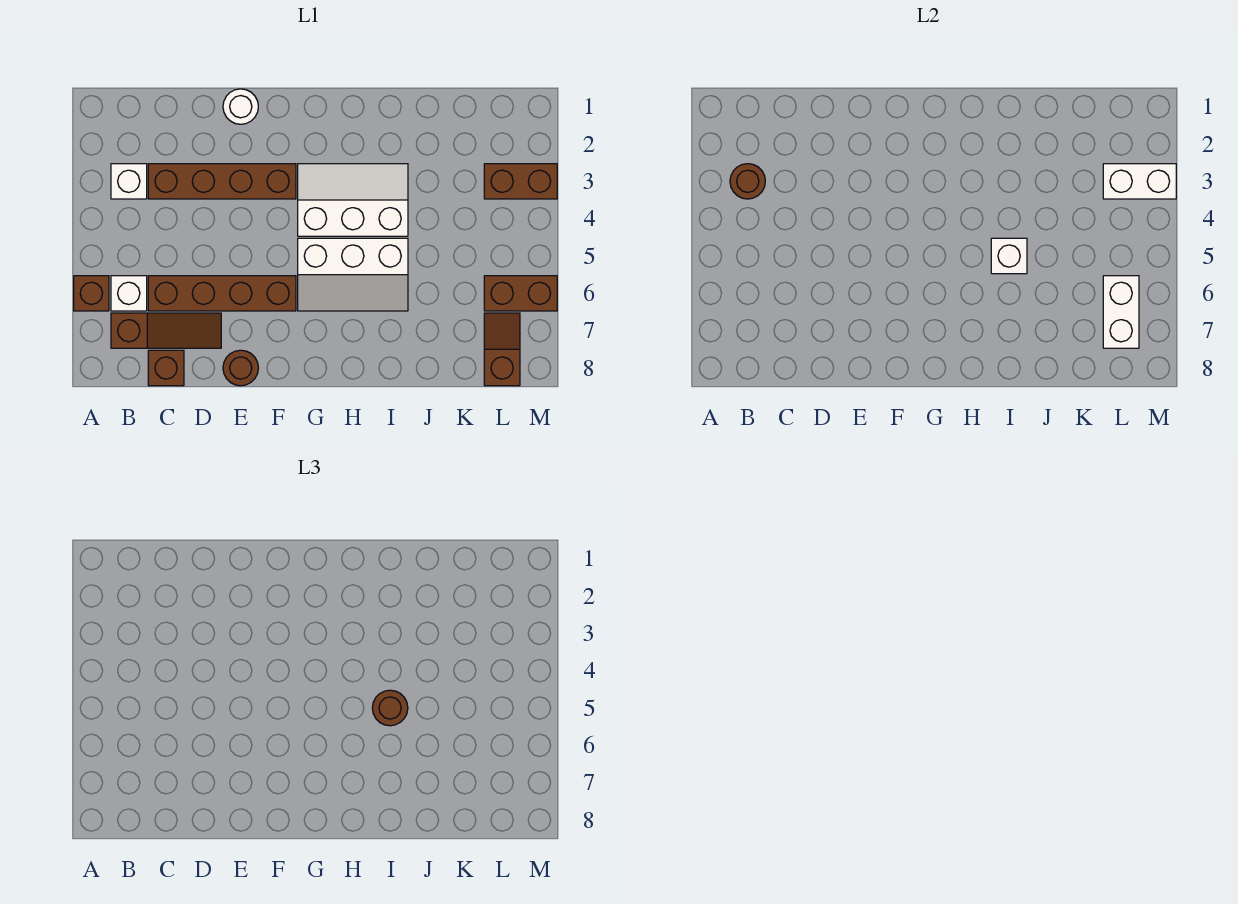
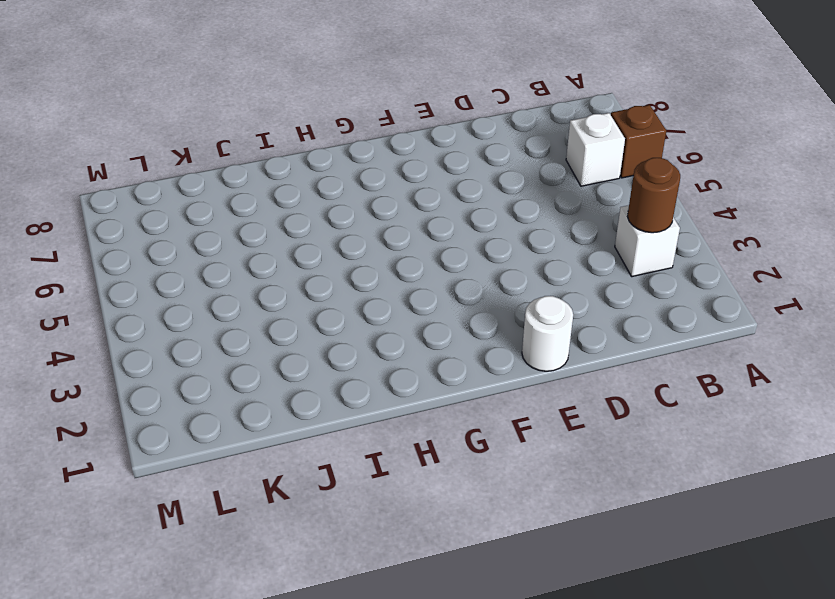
none -> brown slope B7:D7 level 1 top B
none -> brown brick C3:F3 level 1
none -> brown brick C6:F6 level 1

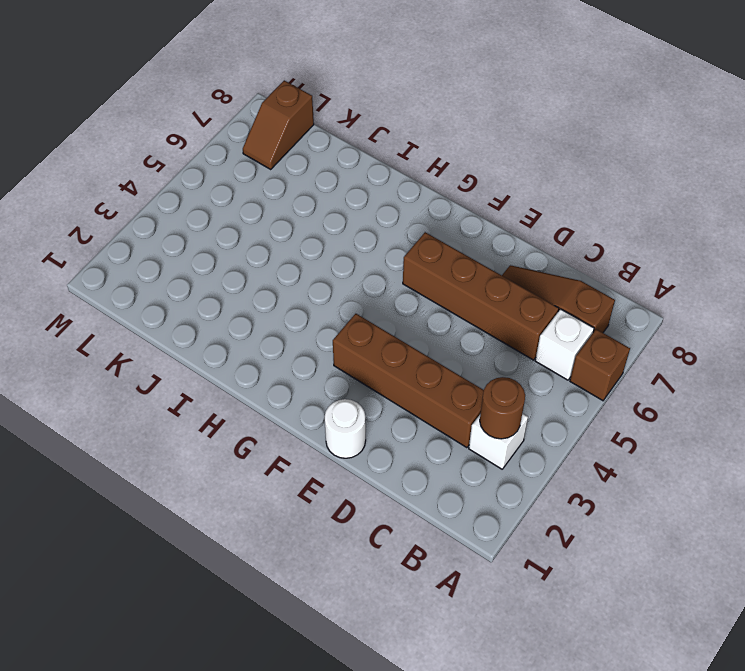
none -> brown brick C8 level 1
none -> brown round brick E8 level 1
none -> white slope G3:I4 level 1 top 4

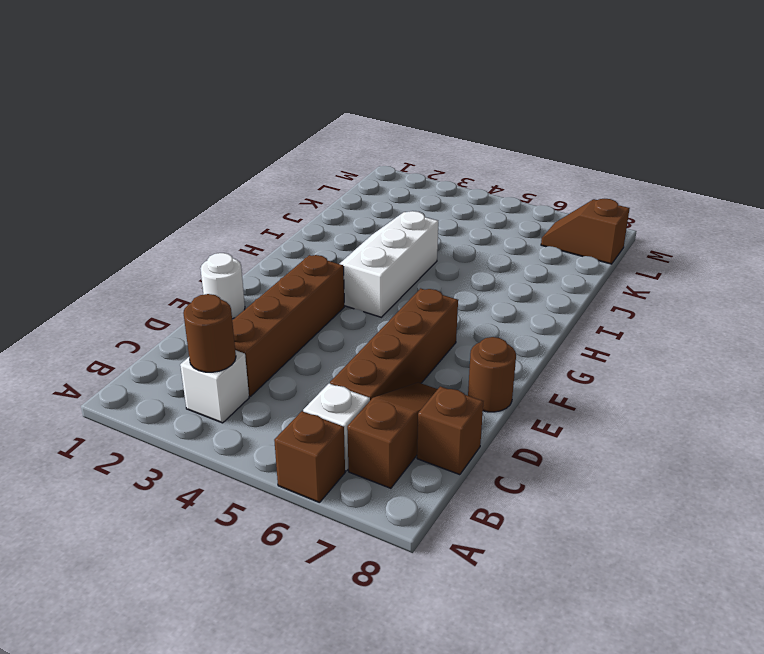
none -> white slope G5:I6 level 1 top 5
none -> brown brick L3:M3 level 1
none -> brown brick L6:M6 level 1

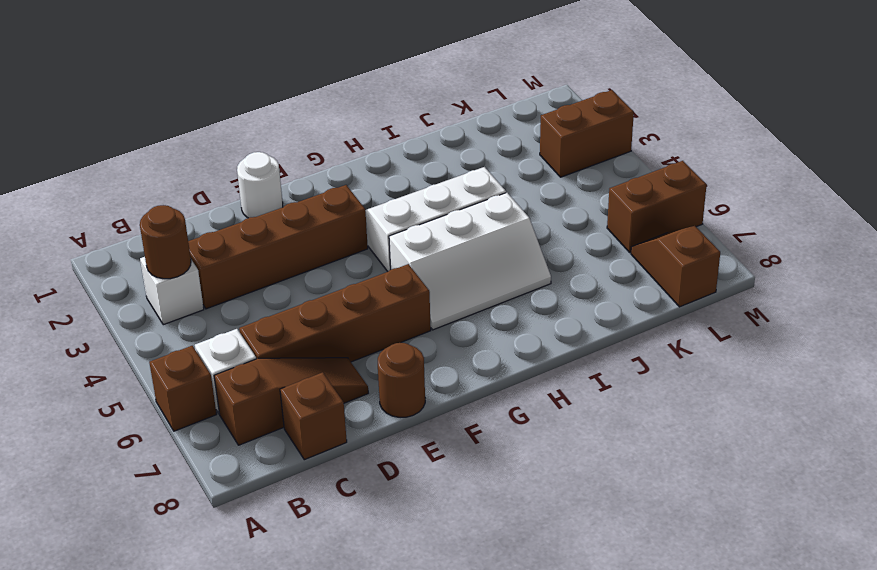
none -> white brick I5 level 2
none -> white brick L3:M3 level 2
none -> white brick L6:L7 level 2

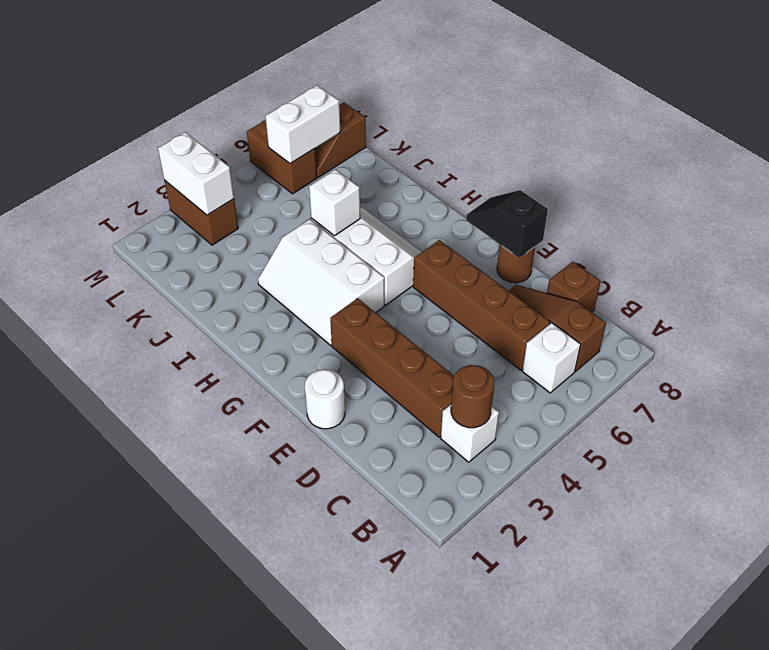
black slope E8:F8 level 2 top E -> none
none -> brown brick A6 level 1
none -> brown round brick I5 level 3

